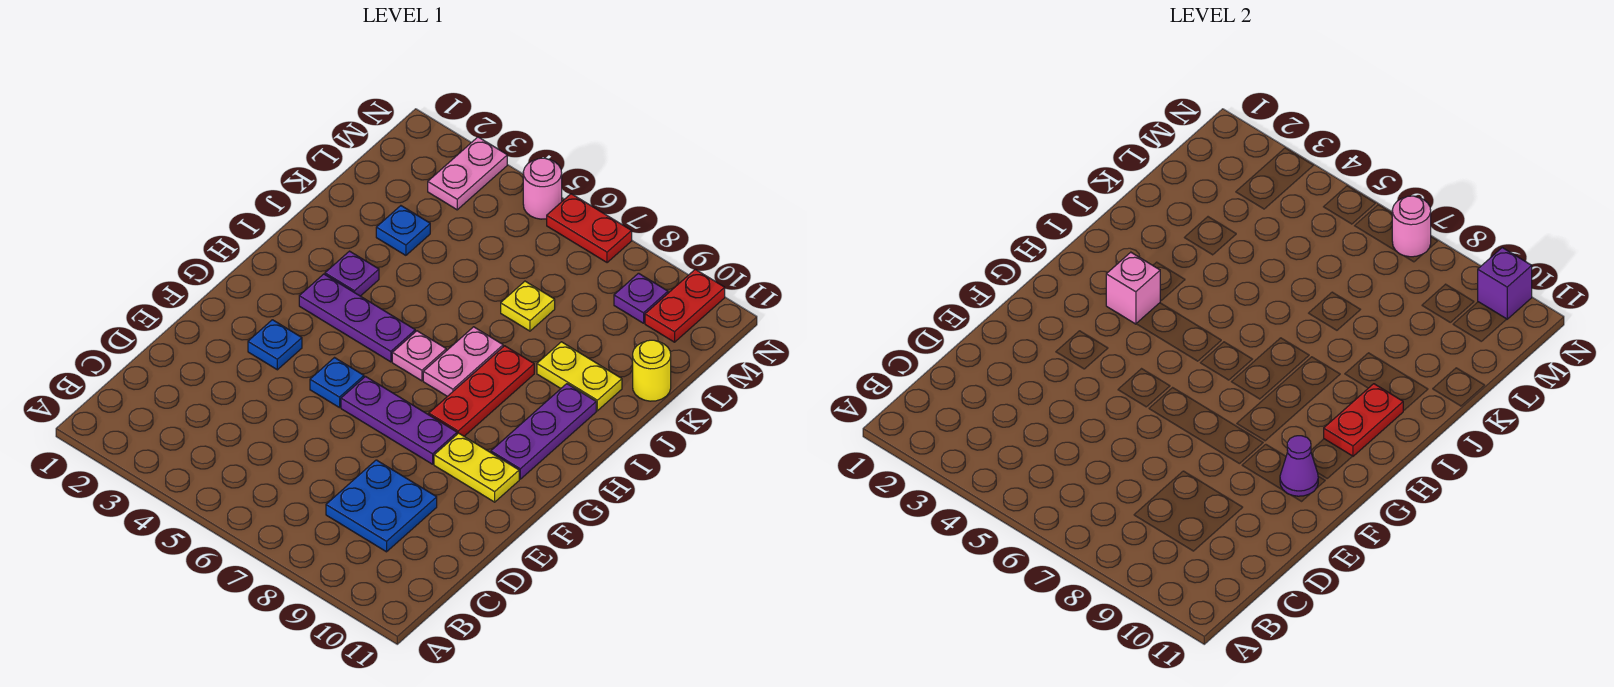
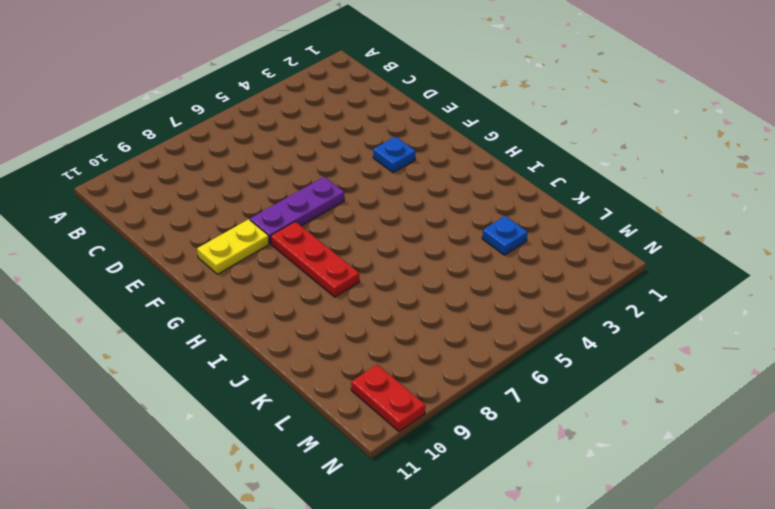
none -> blue plate C8:D9 level 1
none -> blue plate F5 level 1
none -> purple plate G10:I10 level 1

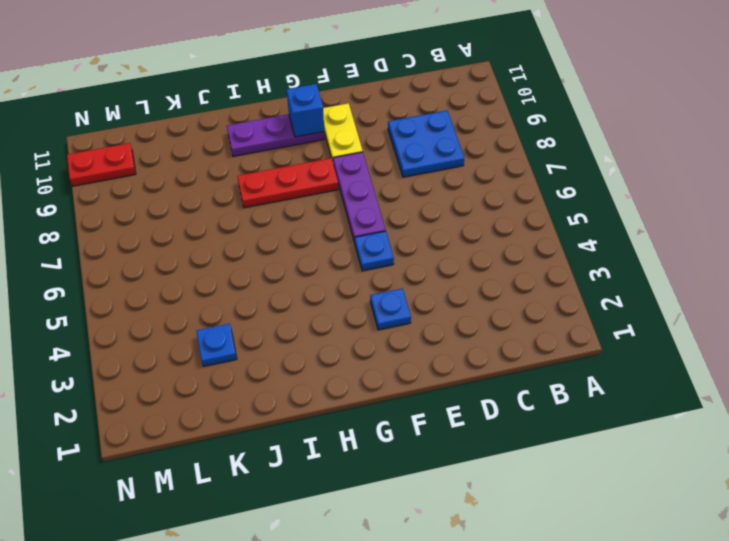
blue brick G10 level 2 -> none
none -> purple plate H3:H5 level 1
none -> pink plate H6 level 1
none -> pink plate H7:I7 level 1

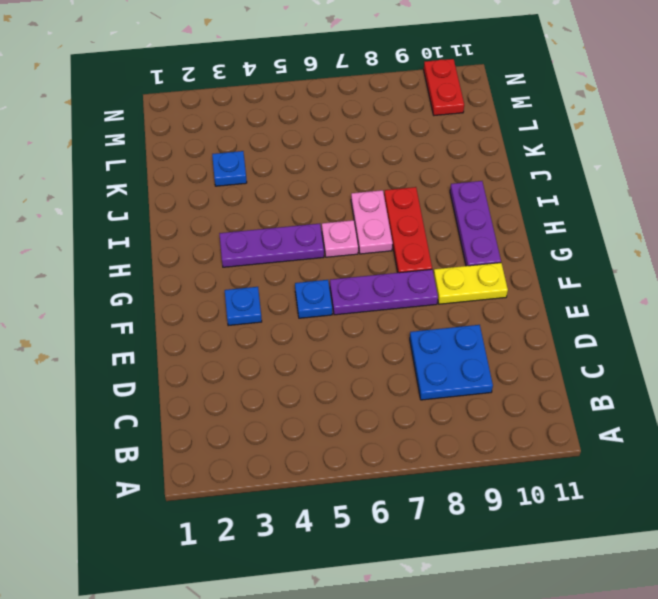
none -> purple plate I3 level 1
none -> yellow plate J9:J10 level 1
none -> yellow plate K7 level 1

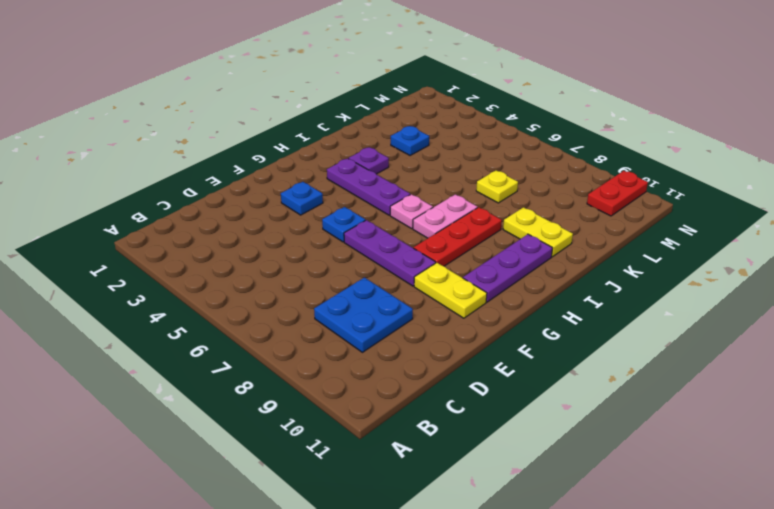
none -> yellow round brick K11 level 1
none -> pink plate M3:N3 level 1
none -> purple plate M9 level 1

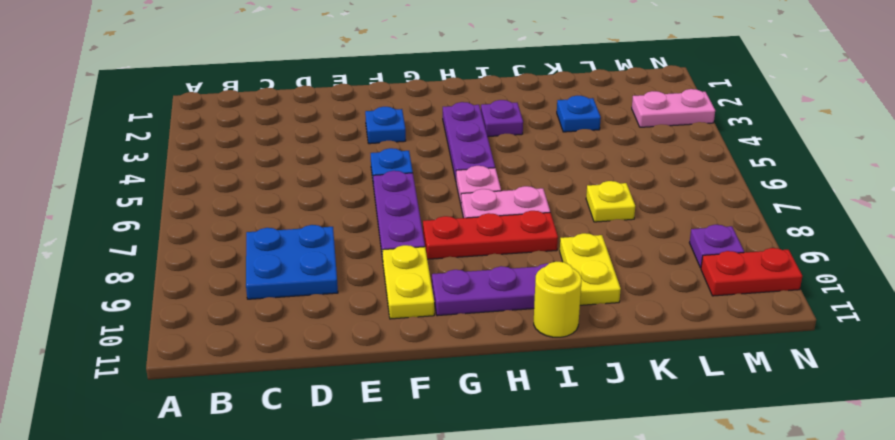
yellow round brick I11 level 1 -> yellow round brick K11 level 1
none -> pink round brick N5 level 1
none -> red plate N6:N7 level 1
none -> purple cone F10 level 2

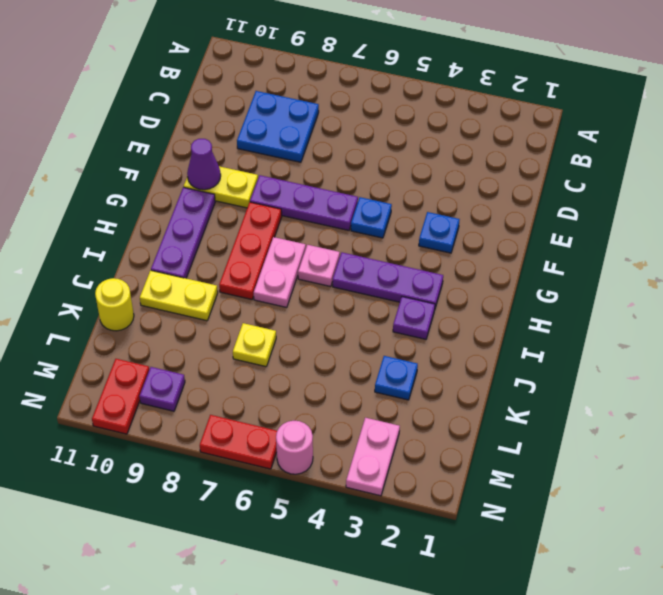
none -> pink brick H3 level 2
none -> red plate H10:I10 level 2
none -> pink round brick N7 level 2

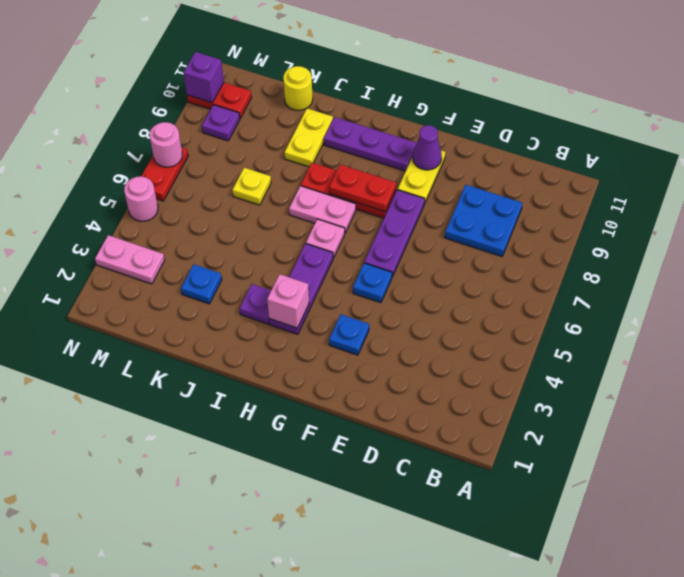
red plate G8:H8 level 2 -> red plate H10:I10 level 2

